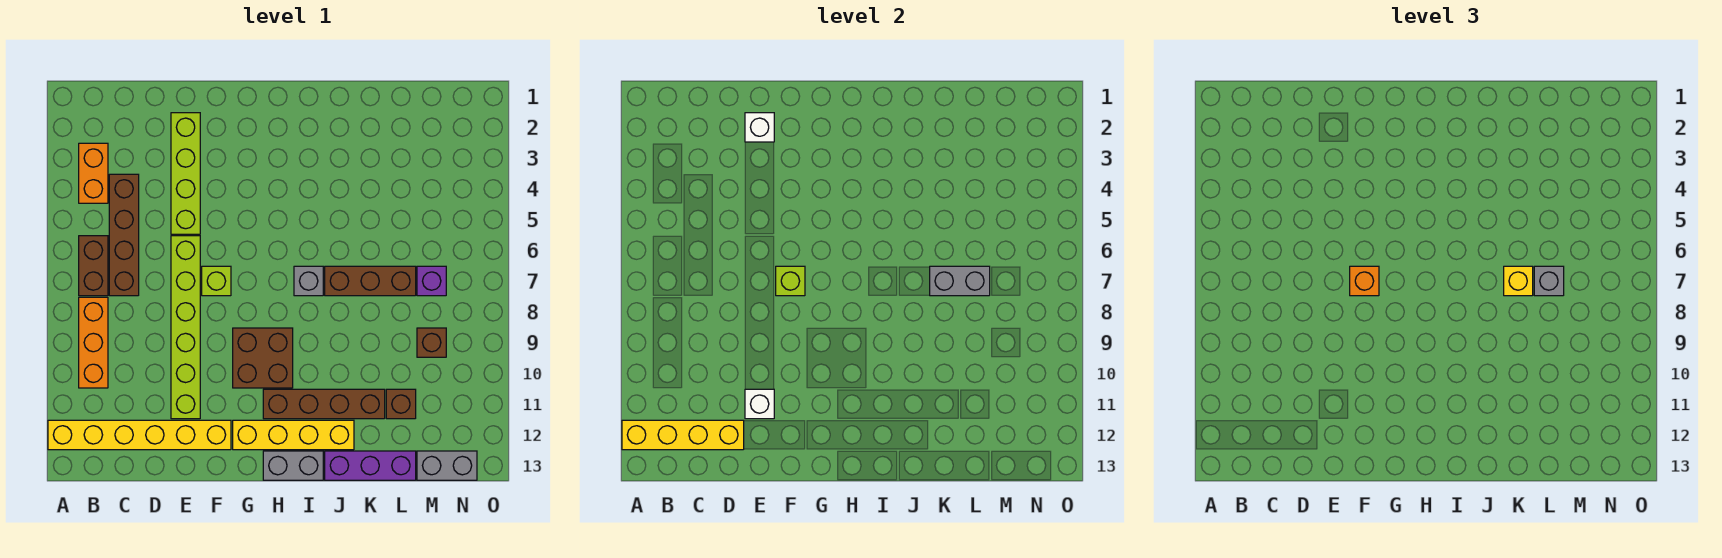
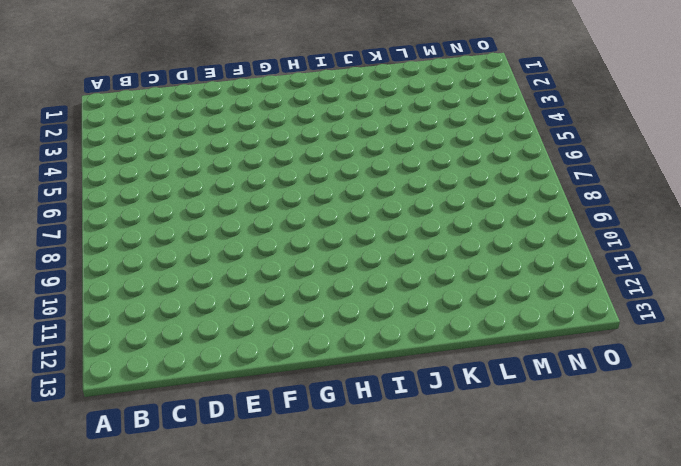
none -> yellow brick A12:F12 level 1
none -> orange brick B3:B4 level 1
none -> brown brick B6:B7 level 1

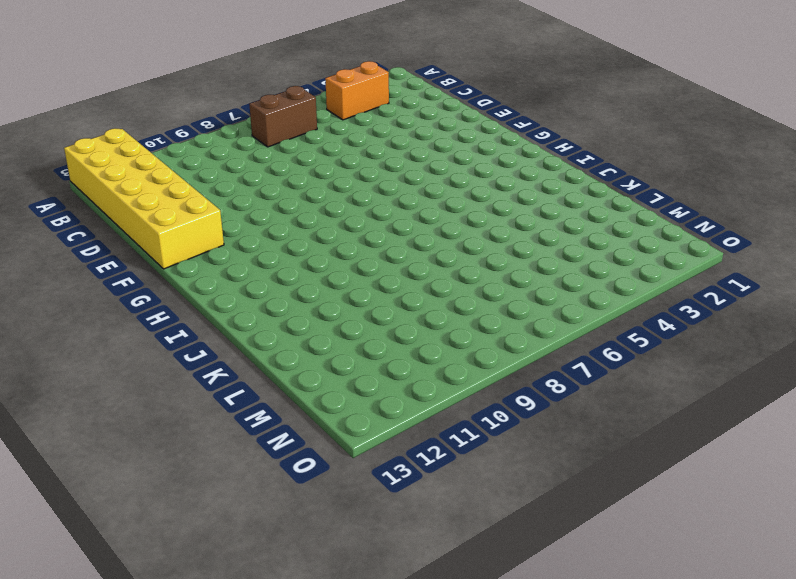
yellow brick A12:F13 level 1 -> yellow brick A12:F12 level 1
none -> orange brick B8:B10 level 1
none -> brown brick C4:C7 level 1
none -> lime brick E2:E5 level 1

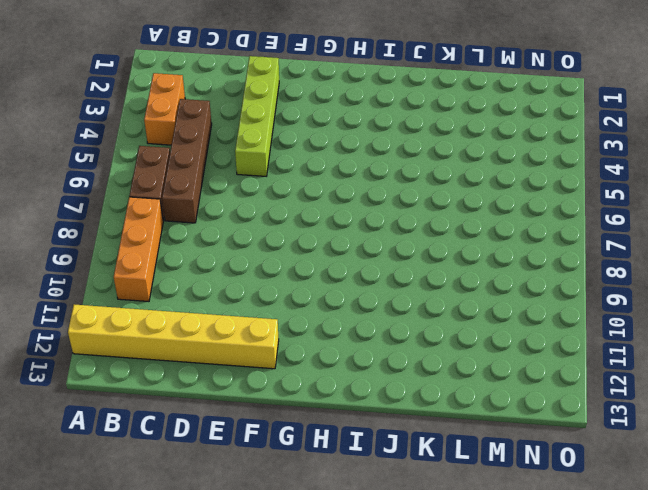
none -> lime brick E6:E11 level 1
none -> lime brick F7 level 1
none -> brown brick G9:H10 level 1

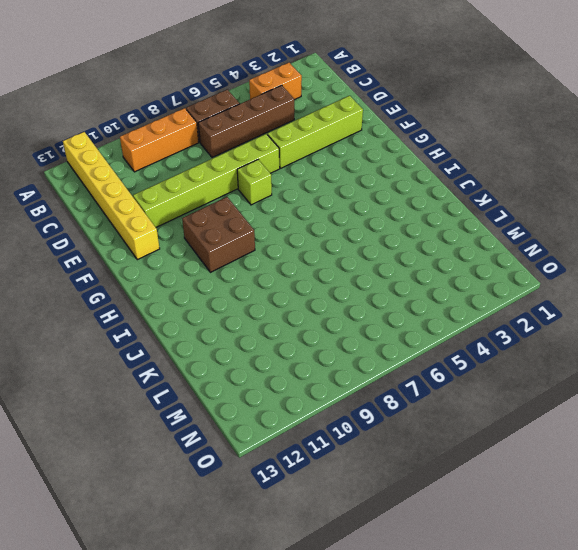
none -> yellow brick G12:J12 level 1
none -> brown brick H11:K11 level 1
none -> grey brick H13:I13 level 1

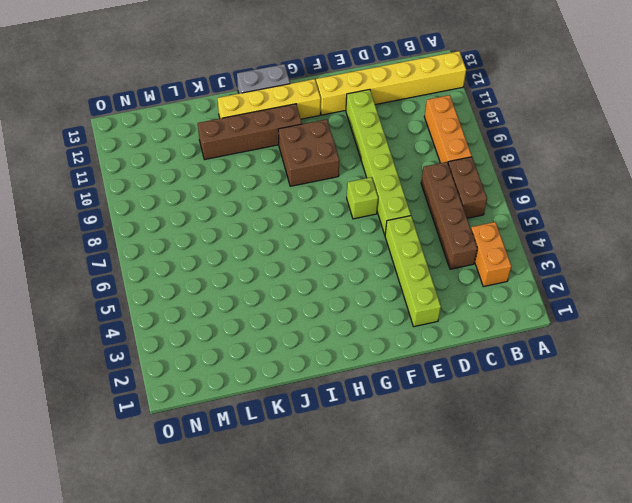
none -> grey brick I7 level 1
none -> brown brick J7:L7 level 1
none -> purple brick J13:L13 level 1

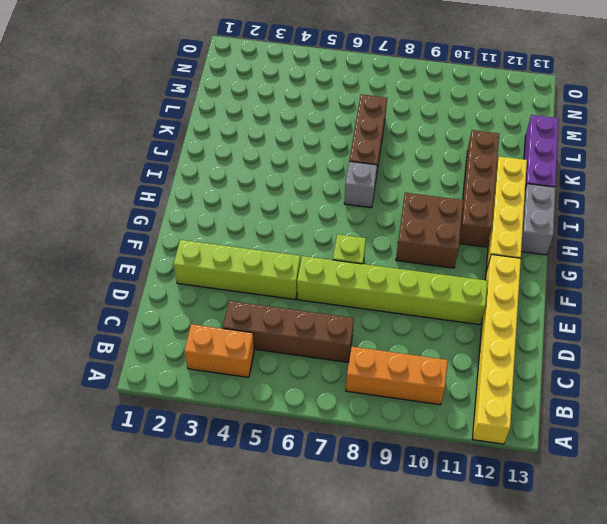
none -> brown brick B6:B7 level 1
none -> brown brick L11 level 1
none -> purple brick M7 level 1

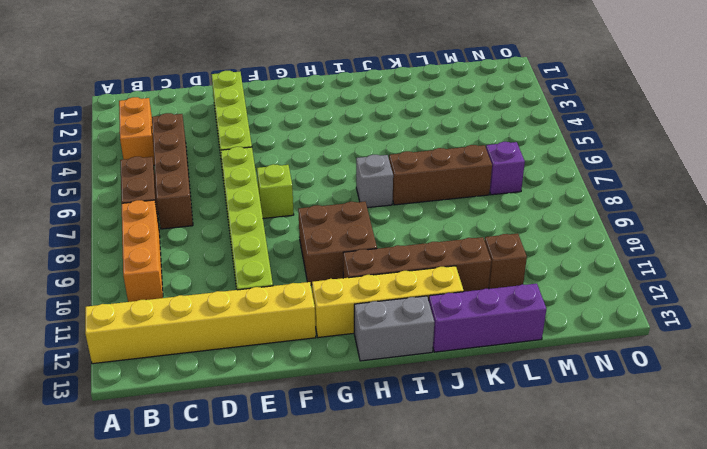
none -> brown brick M9 level 1
none -> grey brick M13:N13 level 1
none -> yellow brick A12:D12 level 2

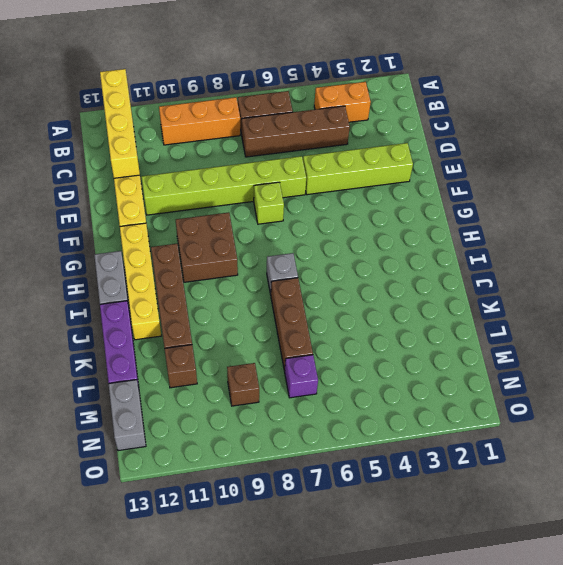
none -> white brick E2 level 2
none -> white brick E11 level 2
none -> lime brick F7 level 2

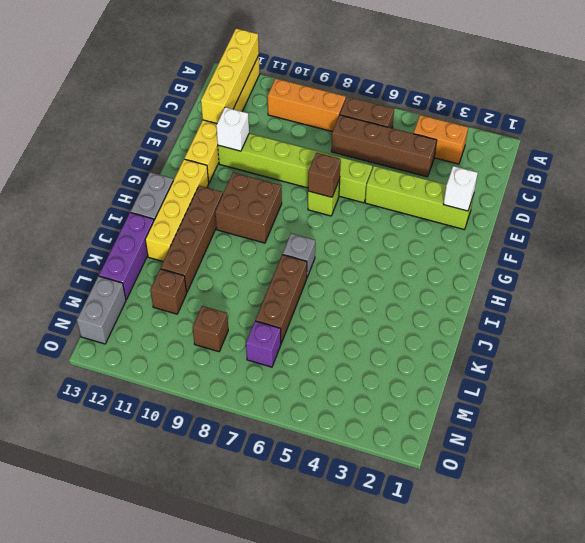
brown brick F7 level 2 -> lime brick F7 level 2
none -> grey brick K7:L7 level 2
none -> orange brick F7 level 3
none -> yellow brick K7 level 3

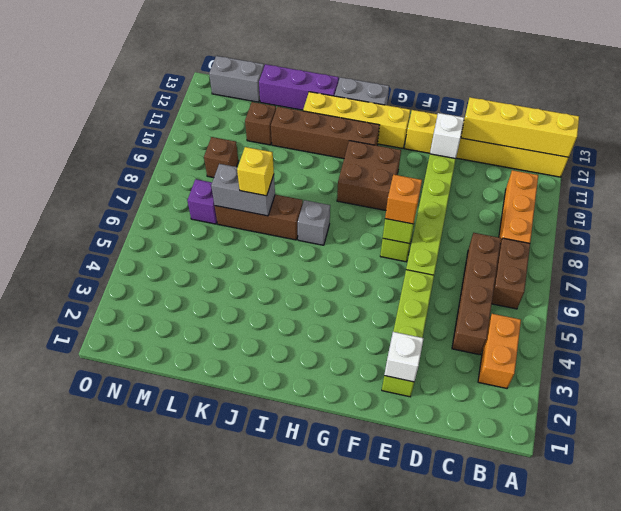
none -> grey brick L7 level 3

